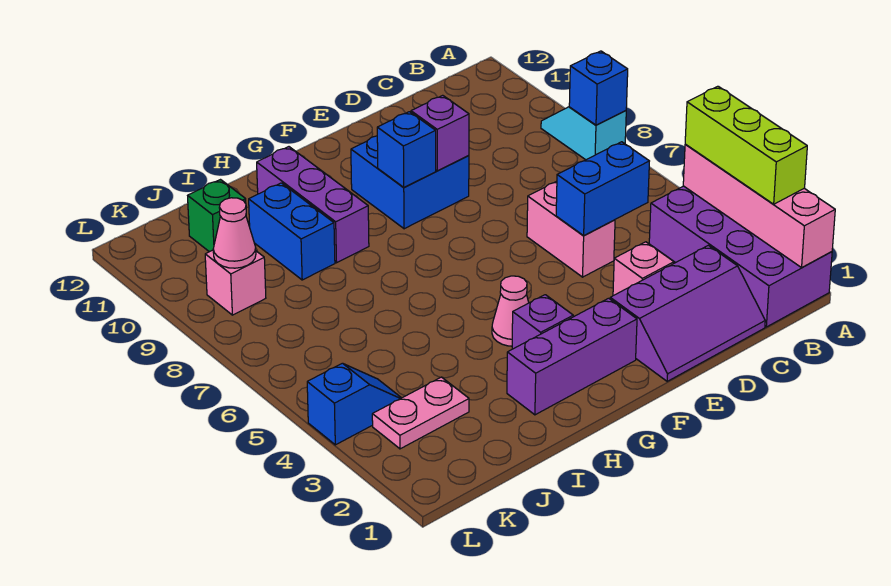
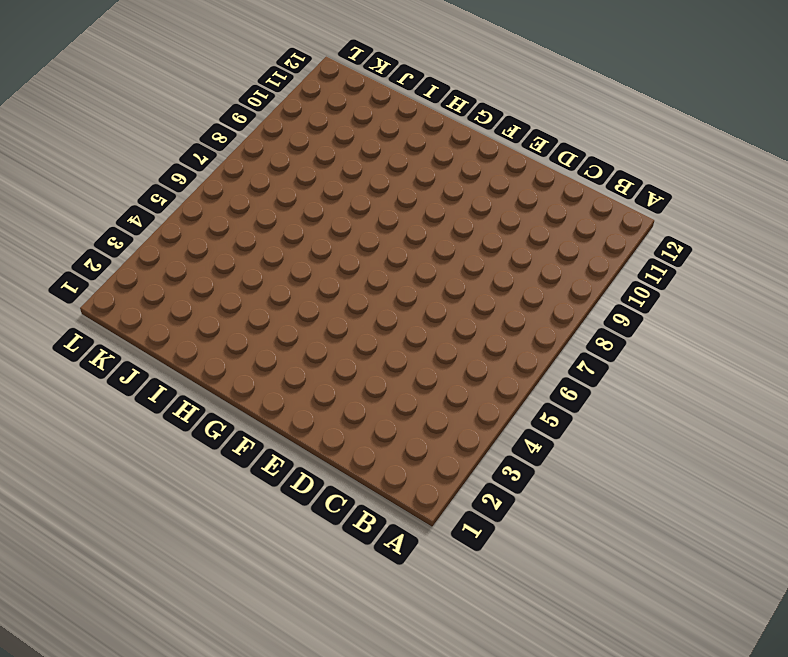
none -> purple brick A1:B4 level 1
none -> cyan slope A8:A9 level 1 top 8
none -> purple slope C1:E2 level 1 top 2

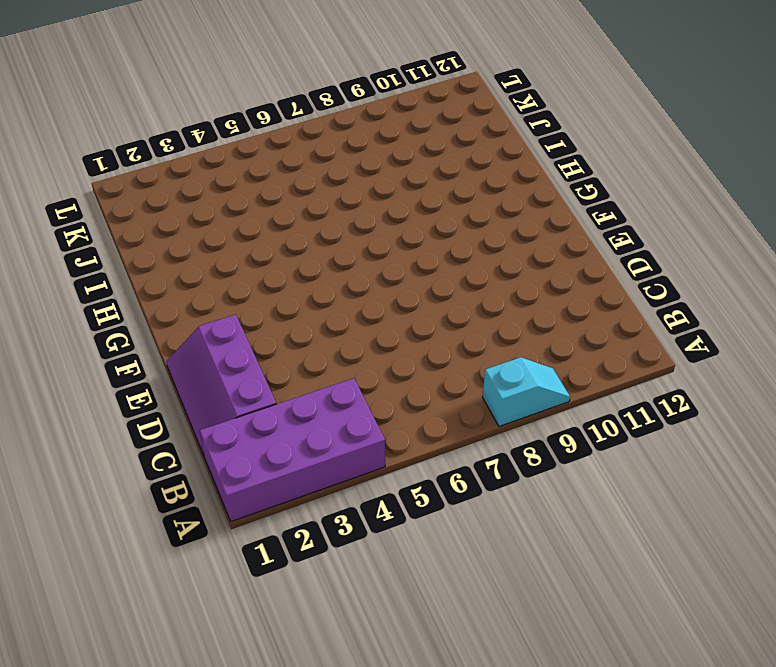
none -> pink brick D3 level 1
none -> pink brick D5:D6 level 1
none -> blue brick E9:F10 level 1

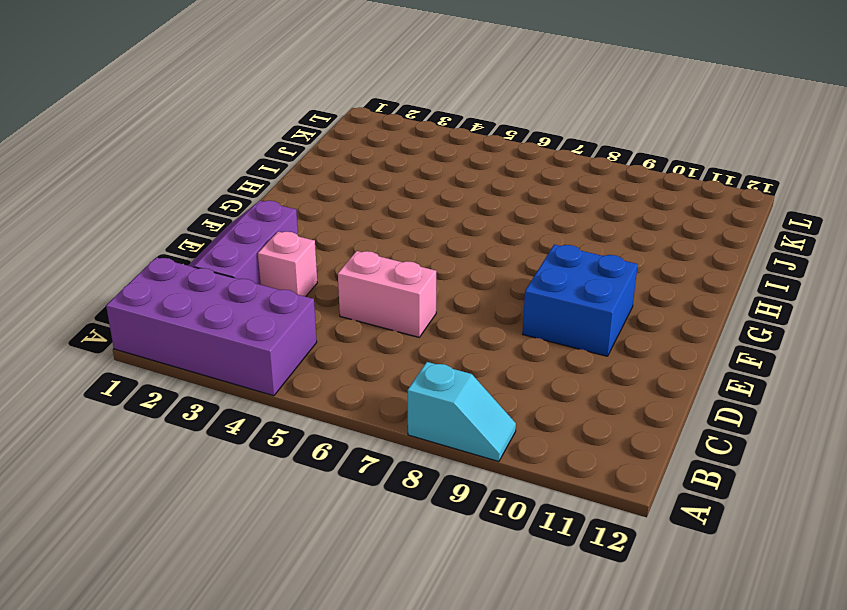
none -> purple brick F2:H2 level 1
none -> purple brick G3 level 1
none -> pink cone G4 level 1

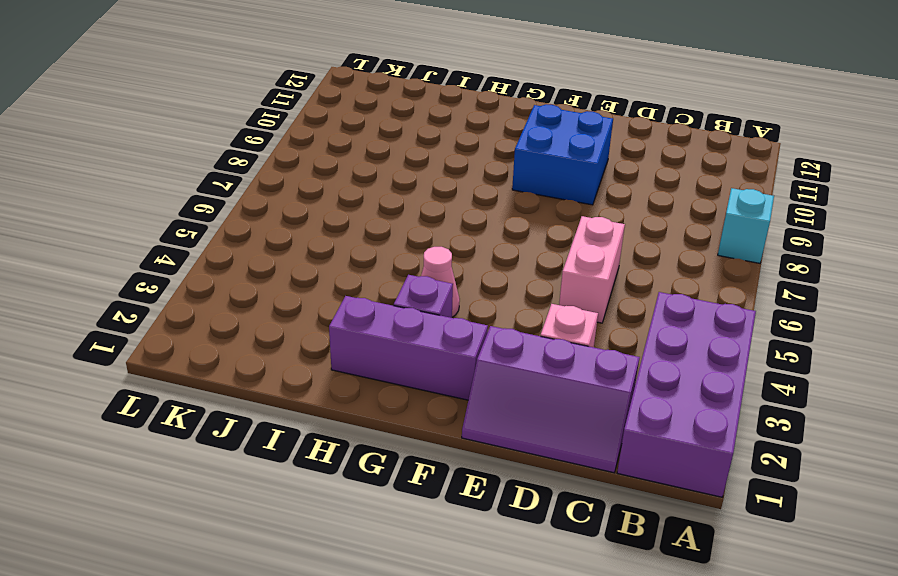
none -> purple brick H9:H11 level 1
none -> blue brick I9:I10 level 1
none -> pink plate J3:K3 level 1

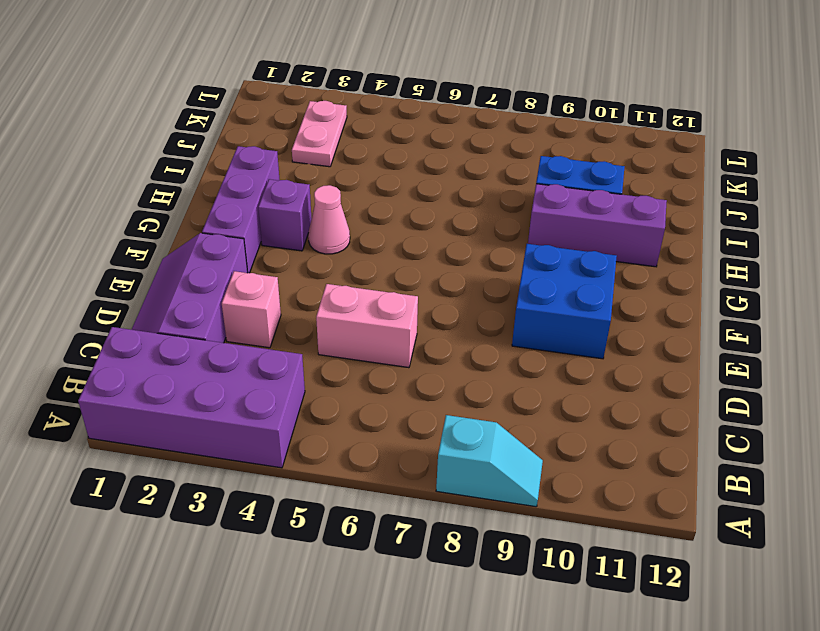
none -> green brick J11 level 1
none -> blue slope K4:L4 level 1 top L
none -> pink brick K9 level 1

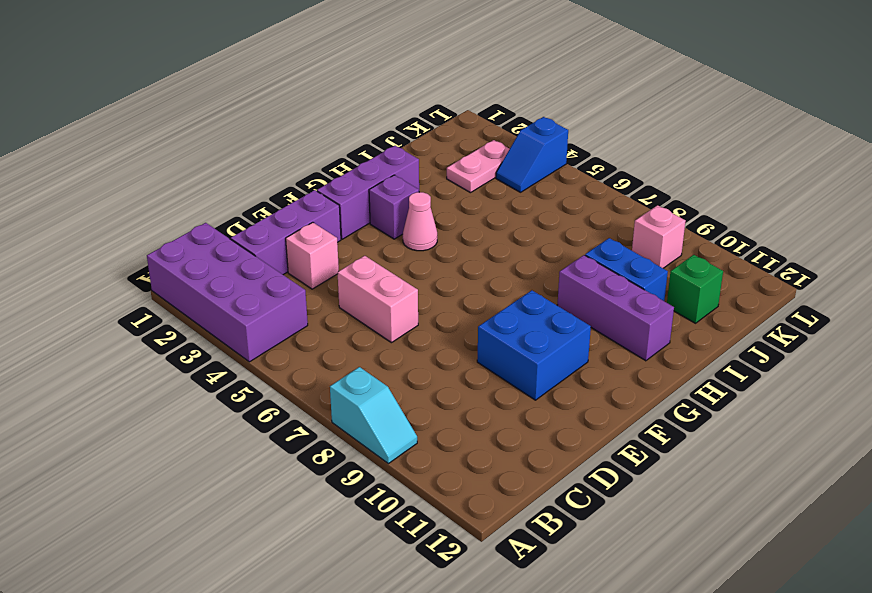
none -> pink brick A1:A4 level 2
none -> blue brick A8 level 2
none -> blue brick C5:D5 level 2

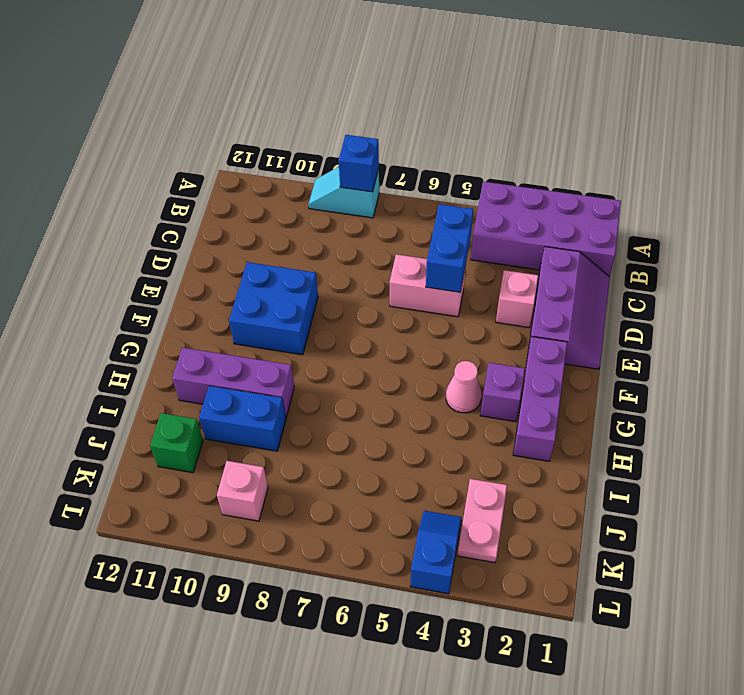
none -> pink brick A1:A4 level 2
none -> purple brick E9 level 2
none -> blue brick F9 level 2

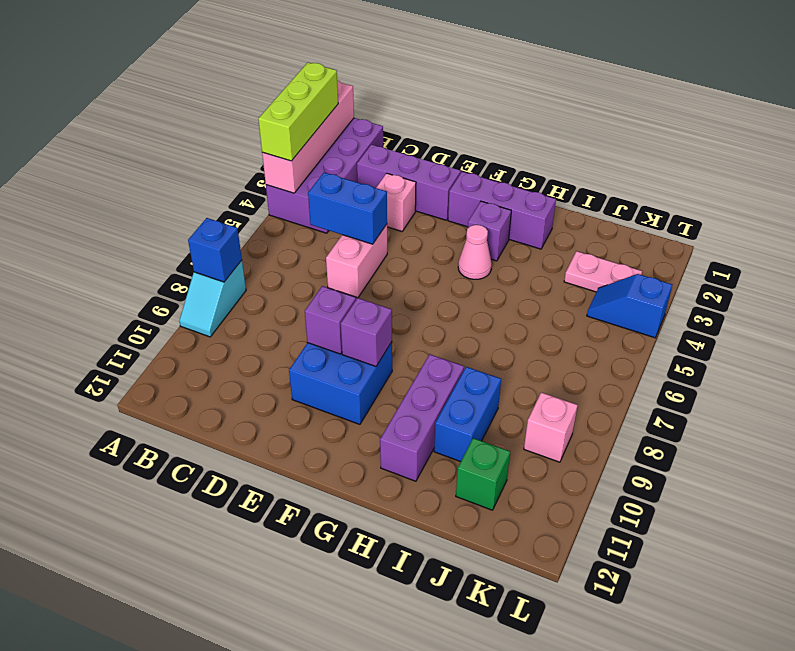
purple brick F9 level 2 -> blue brick F9 level 2
none -> pink cone K9 level 2

